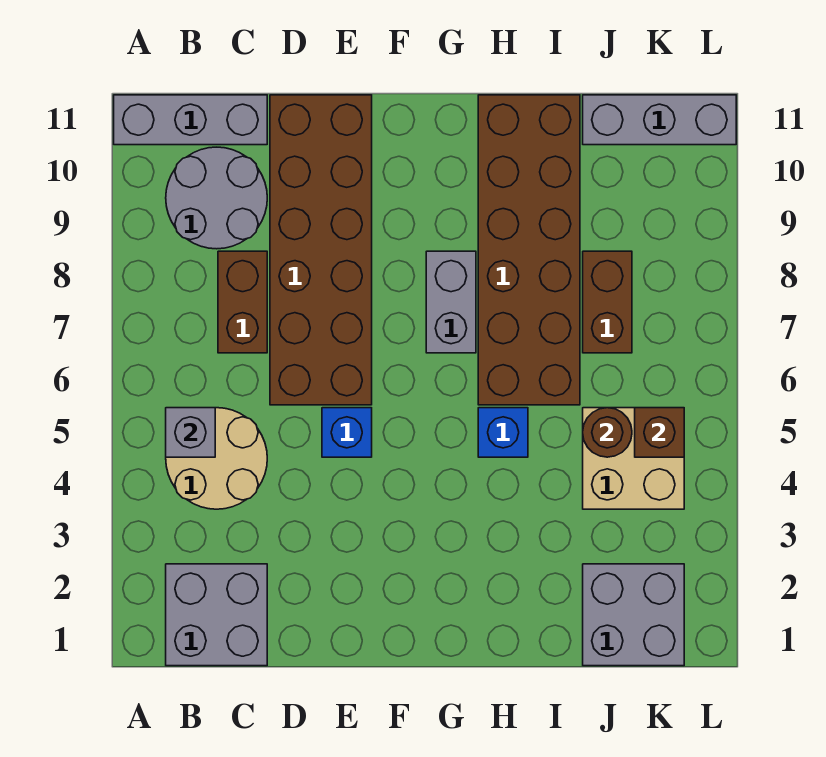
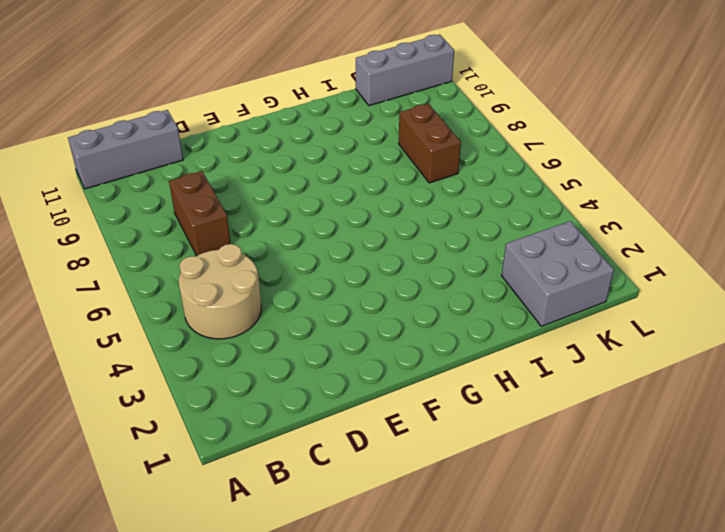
none -> grey brick B1:C2 level 1
none -> grey round brick B9:C10 level 1
none -> brown brick D6:E11 level 1

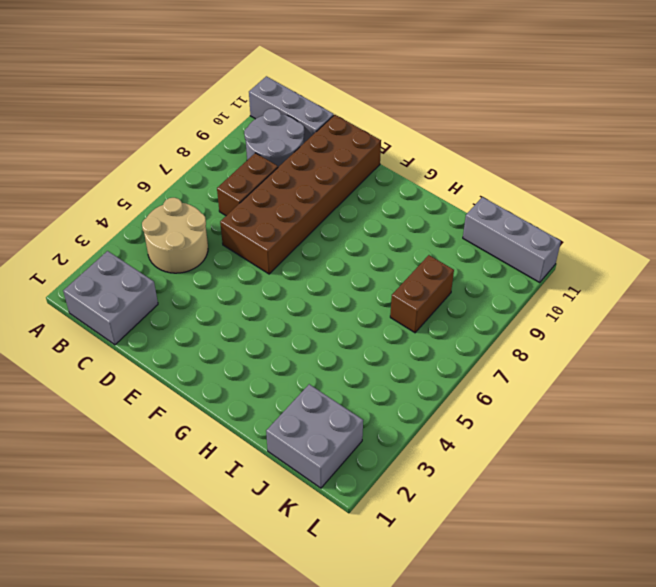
none -> blue brick E5 level 1
none -> grey brick G7:G8 level 1
none -> blue brick H5 level 1

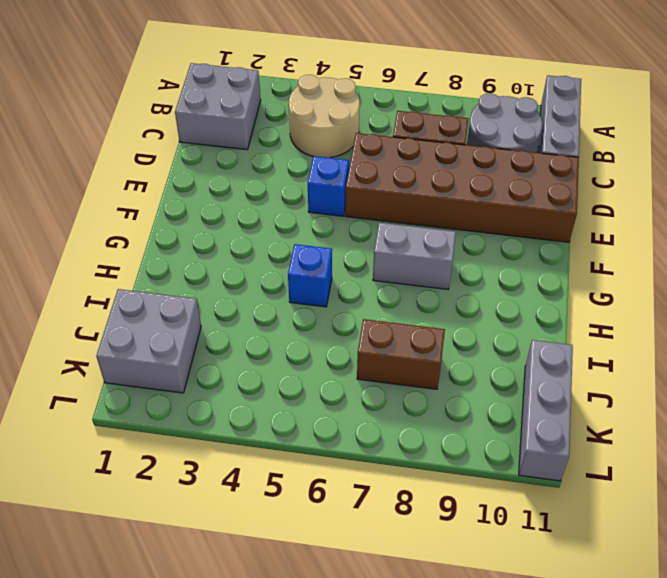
none -> brown brick H6:I11 level 1
none -> tan brick J4:K5 level 1
none -> grey brick B5 level 2

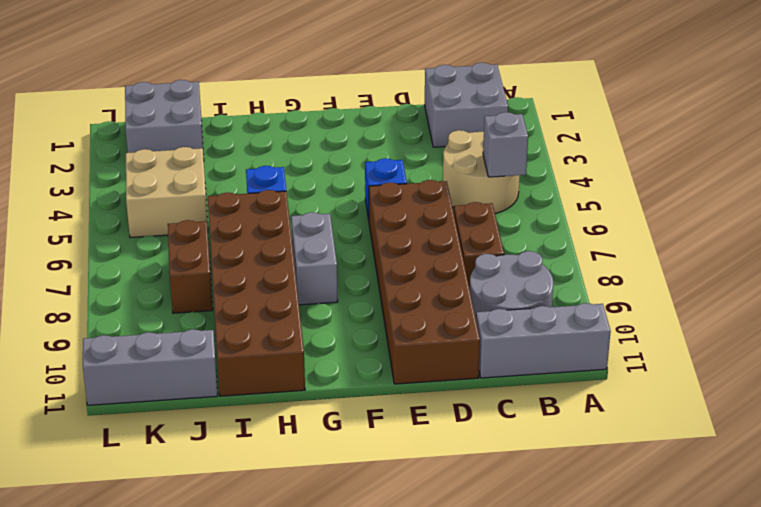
none -> brown round brick J5 level 2
none -> brown brick K5 level 2

